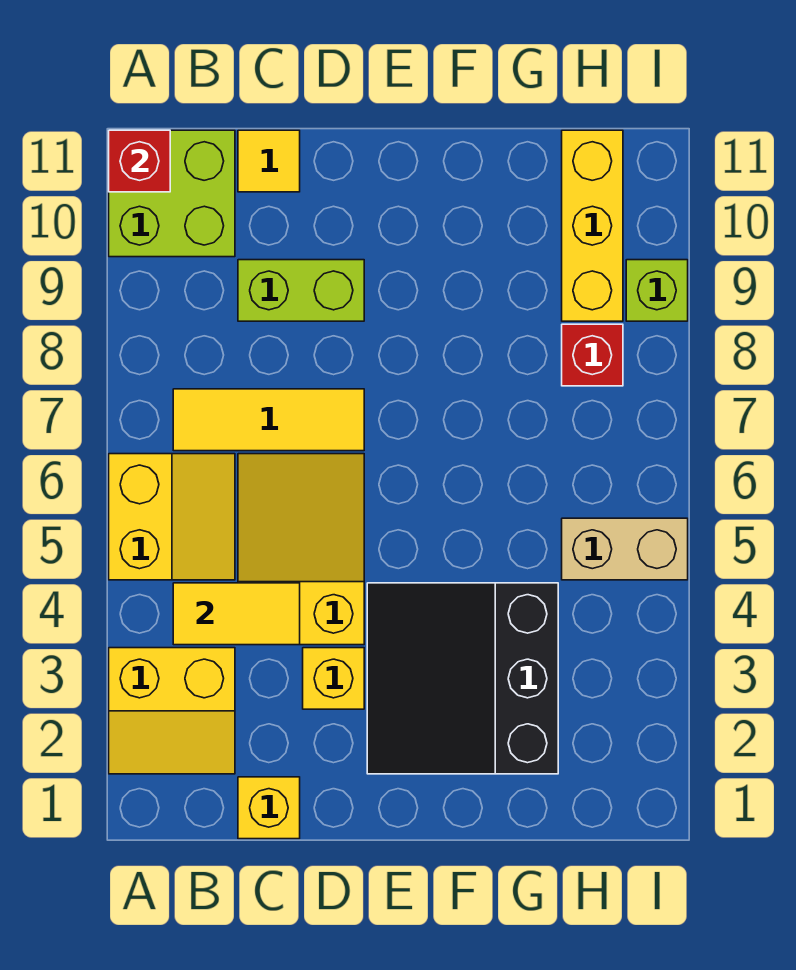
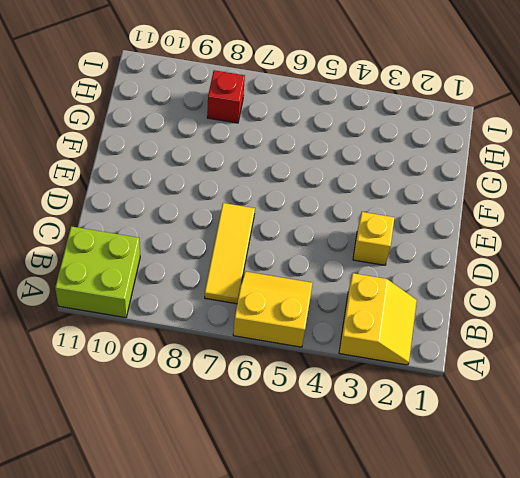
none -> yellow brick C1 level 1
none -> yellow slope C4:D6 level 1 top 4
none -> lime brick C9:D9 level 1

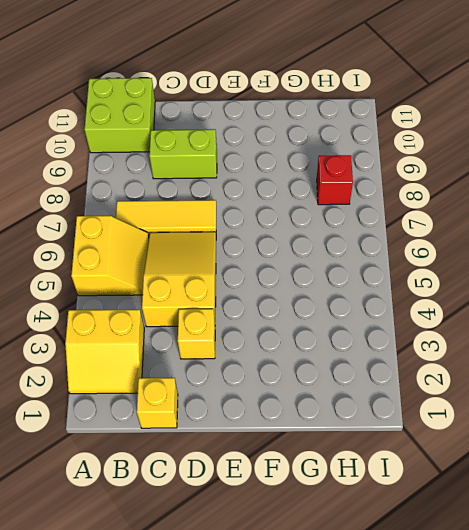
none -> yellow tile C11 level 1
none -> black slope E2:G4 level 1 top G
none -> tan brick H5:I5 level 1

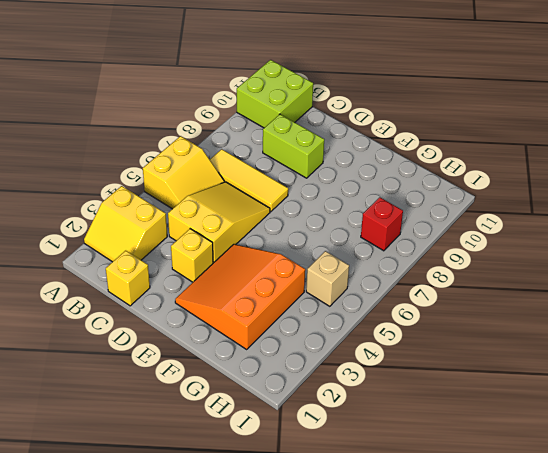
orange slope E2:G4 level 1 top G -> black slope E2:G4 level 1 top G
tan brick H5 level 1 -> tan brick H5:I5 level 1
none -> yellow tile C11 level 1
none -> yellow brick H9:H11 level 1
none -> lime brick I9 level 1

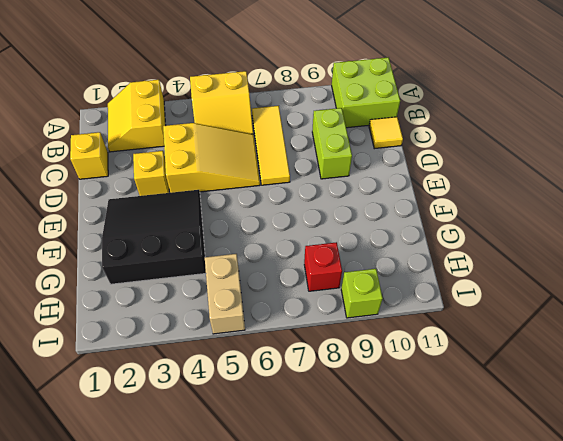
none -> yellow brick H9:H11 level 1
none -> red brick A11 level 2
none -> yellow tile B4:C4 level 2

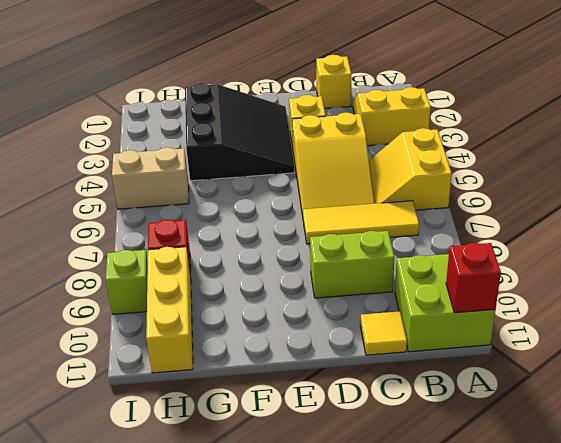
none -> yellow tile B4:C4 level 2

